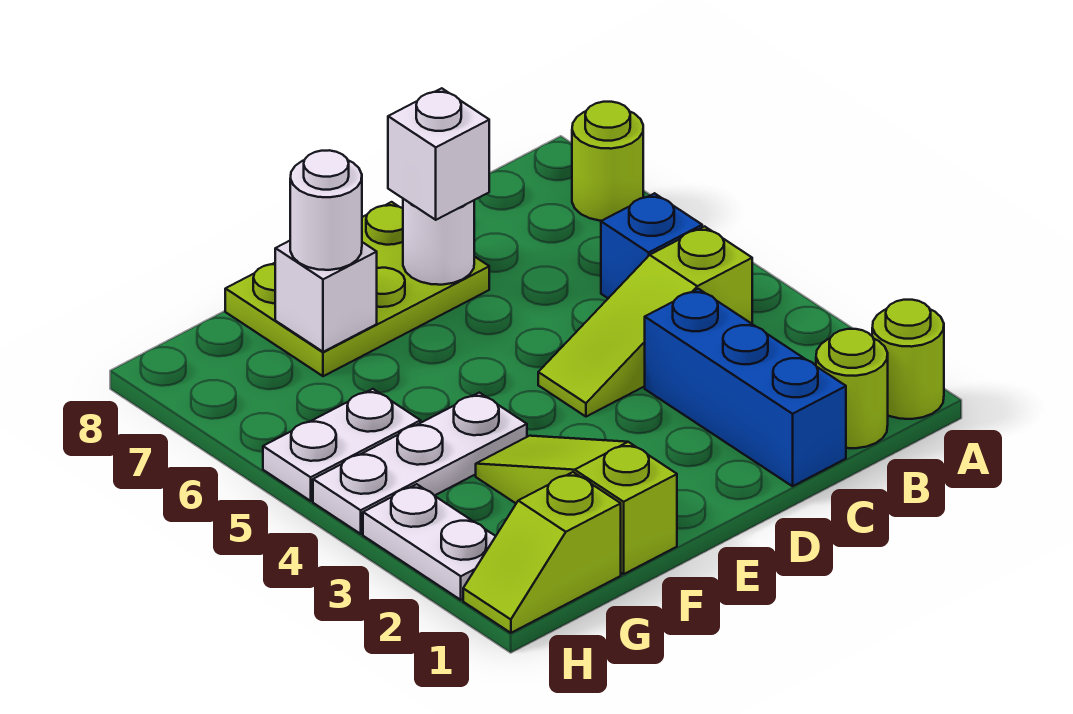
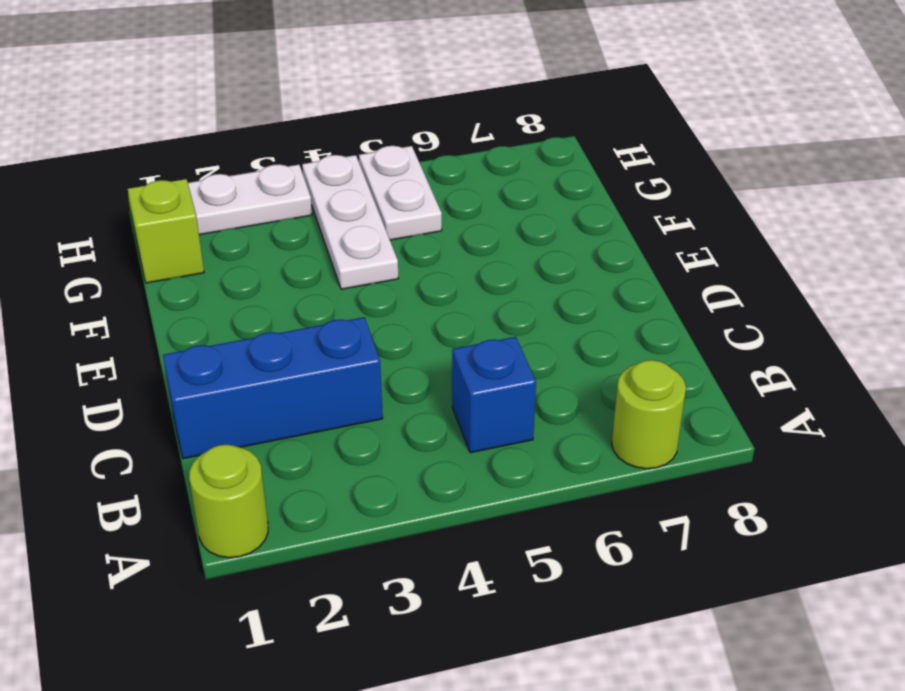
none -> lime round brick B1 level 1
none -> lime slope B4:D4 level 1 top B
none -> lime plate D7:F8 level 1

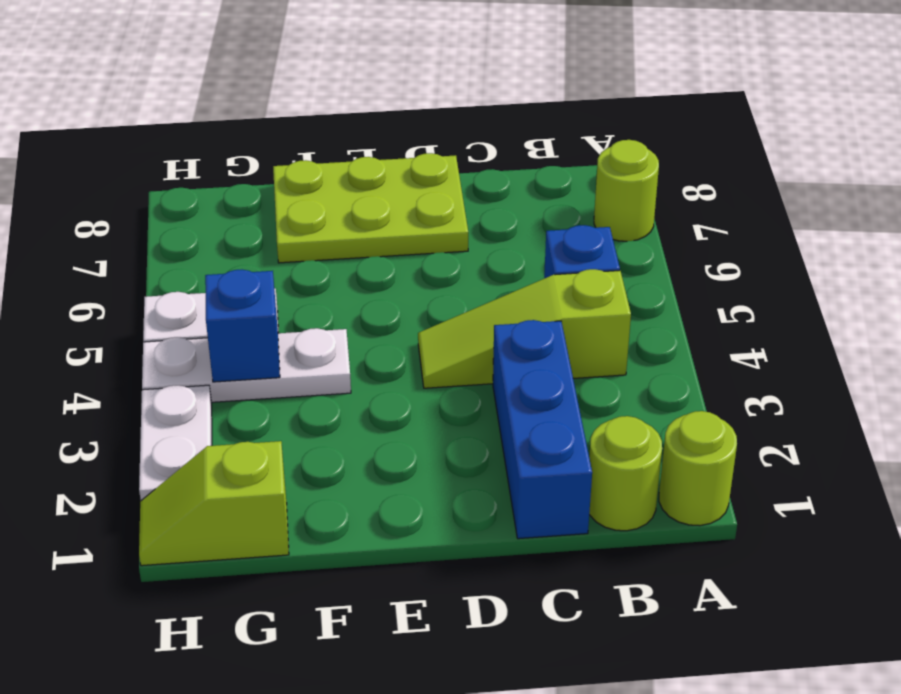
blue brick G4 level 2 -> none
none -> lime slope F1:F3 level 1 top 1
none -> white round brick D7 level 2
none -> white brick F7 level 2

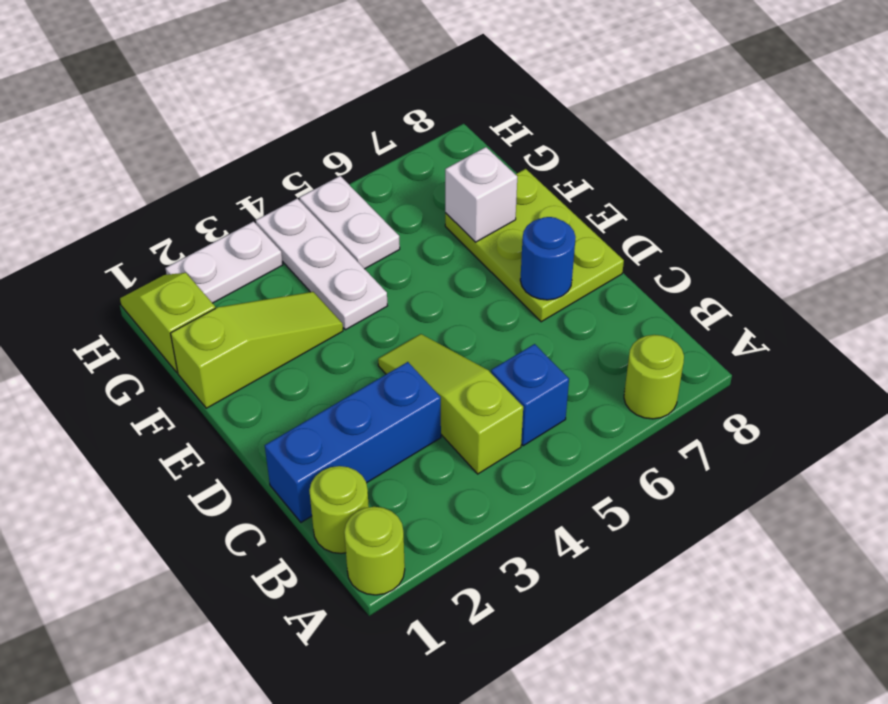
blue round brick D7 level 2 -> white round brick D7 level 2
none -> white brick D7 level 3
none -> white round brick F7 level 3

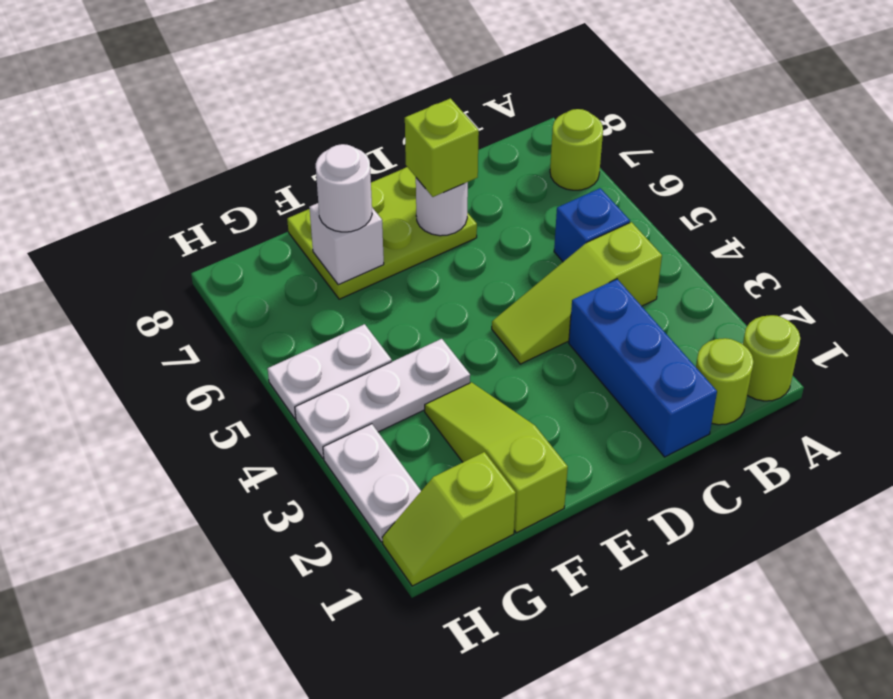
lime brick D7 level 3 -> white brick D7 level 3

